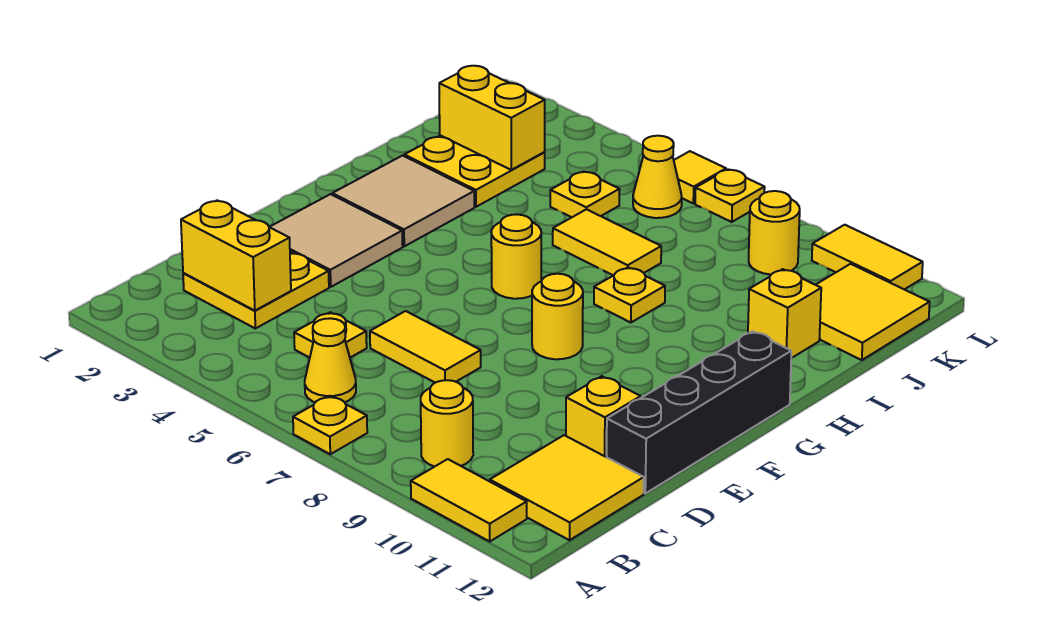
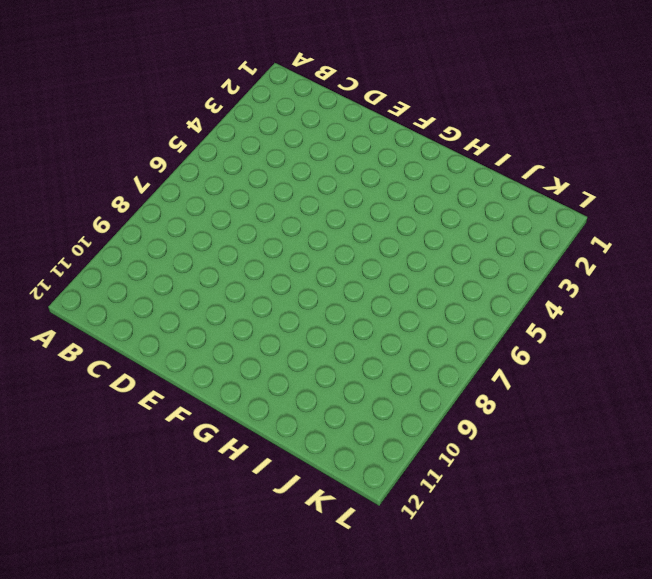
none -> yellow plate A7 level 1
none -> yellow tile A10:A11 level 1
none -> yellow cone B6 level 1

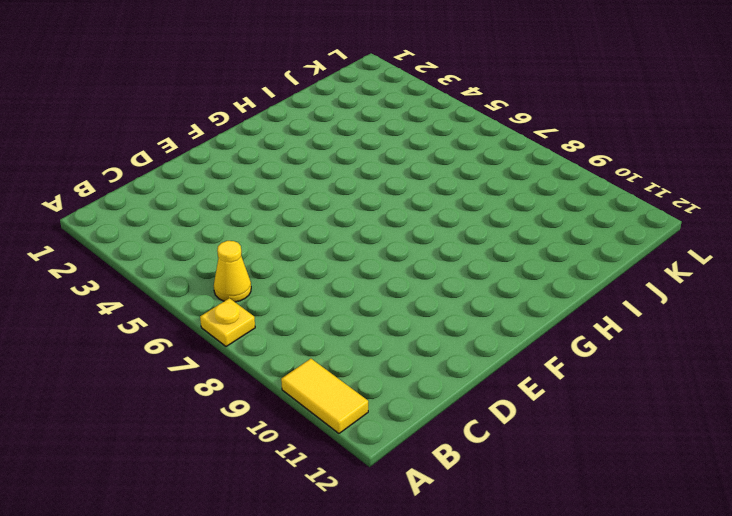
none -> yellow round brick B9 level 1
none -> yellow tile B11:C12 level 1
none -> yellow plate C2:D3 level 1

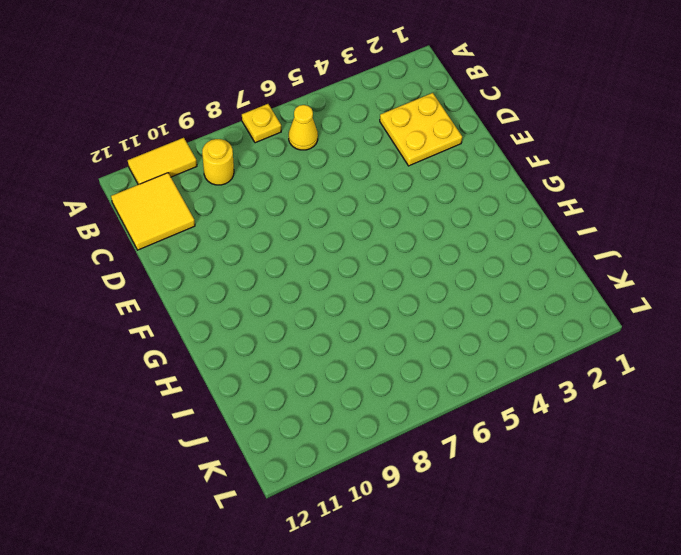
none -> yellow plate C5 level 1
none -> yellow tile D6:D7 level 1
none -> yellow brick D11 level 1

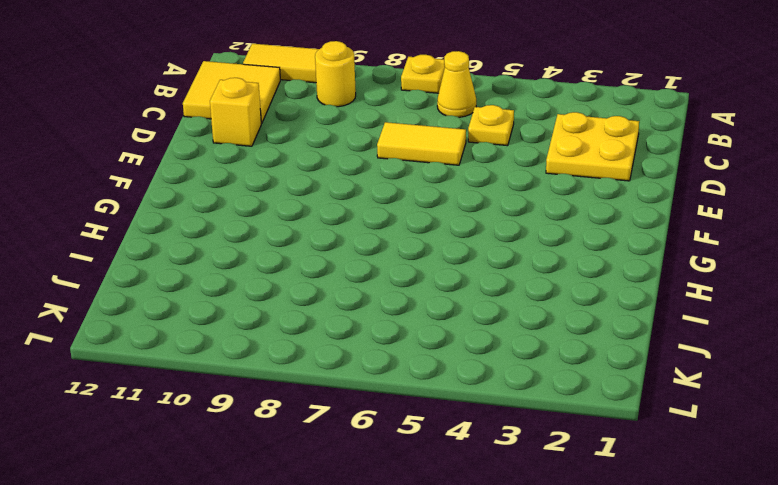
none -> black brick D12:G12 level 1
none -> tan tile E2:F3 level 1
none -> yellow round brick F8 level 1

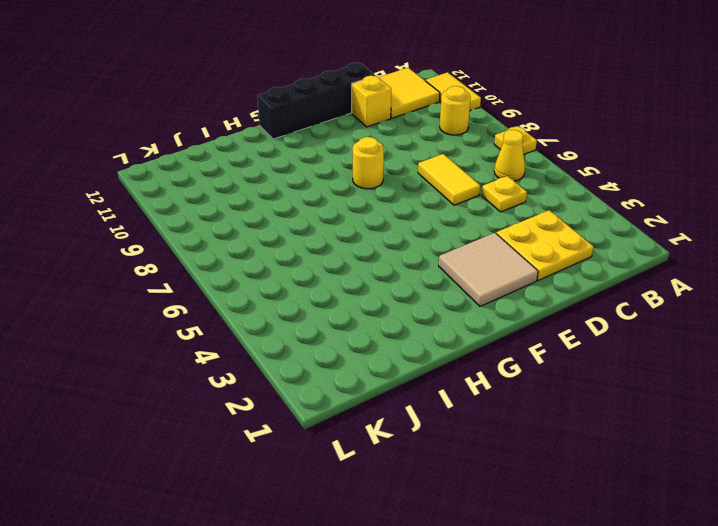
none -> tan tile G2:H3 level 1
none -> yellow round brick G6 level 1
none -> yellow plate H8 level 1

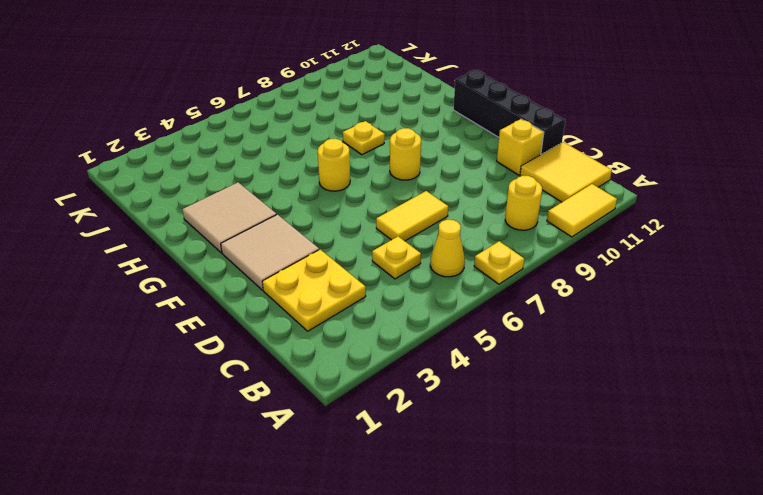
none -> yellow plate I2:J3 level 1
none -> yellow tile I6:I7 level 1
none -> yellow brick I11 level 1

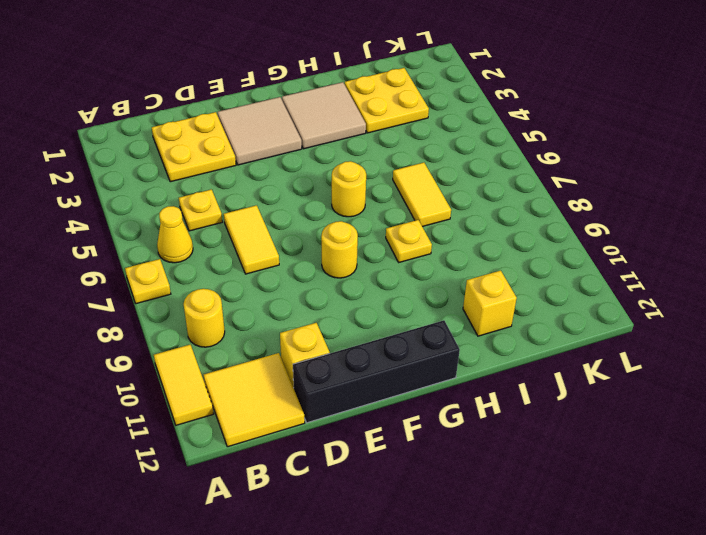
none -> yellow plate J5 level 1
none -> yellow tile J11:K12 level 1
none -> yellow cone K6 level 1

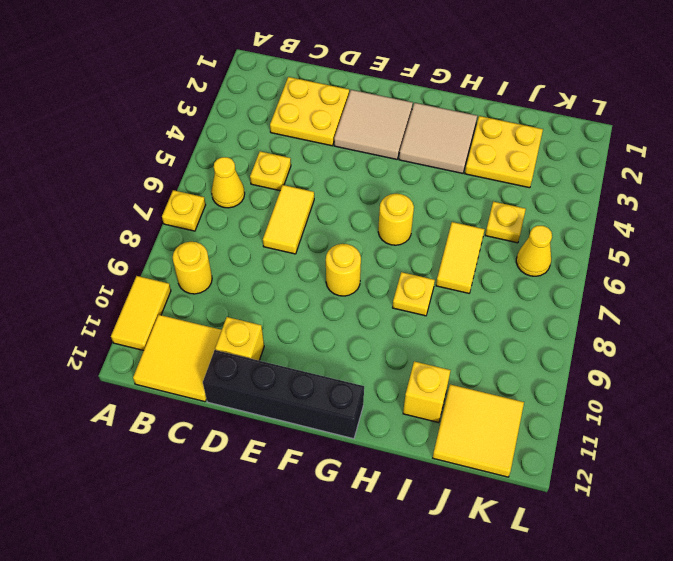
none -> yellow round brick K9 level 1
none -> yellow tile L6 level 1
none -> yellow plate L7 level 1

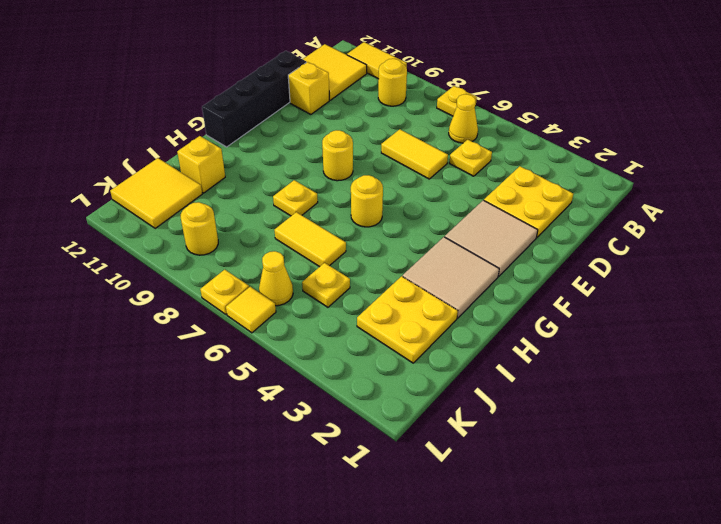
none -> yellow tile L10:L11 level 1
none -> yellow brick C2:C3 level 2
none -> yellow brick J2:J3 level 2

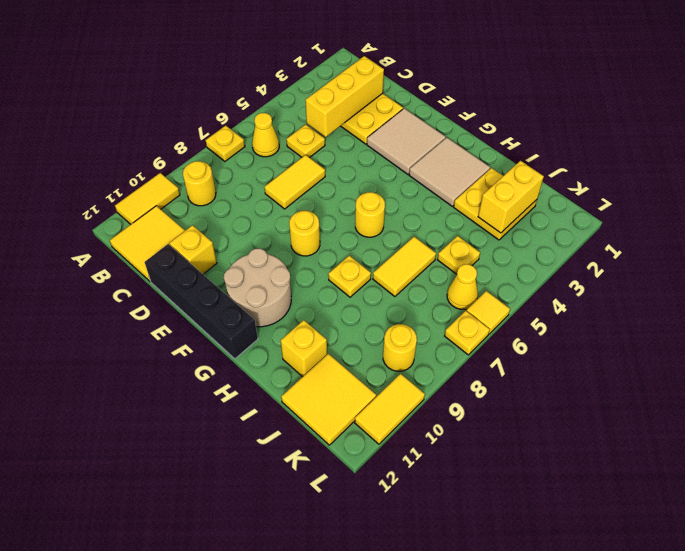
yellow brick C2:C4 level 2 -> yellow brick C2:C3 level 2
tan round brick F10:G11 level 1 -> none

